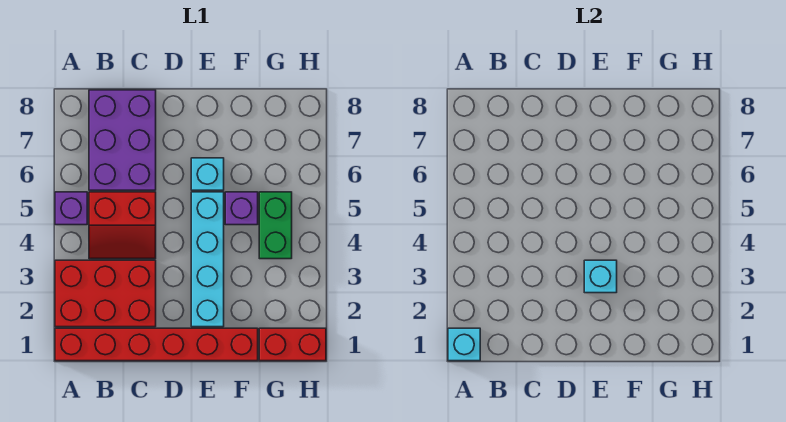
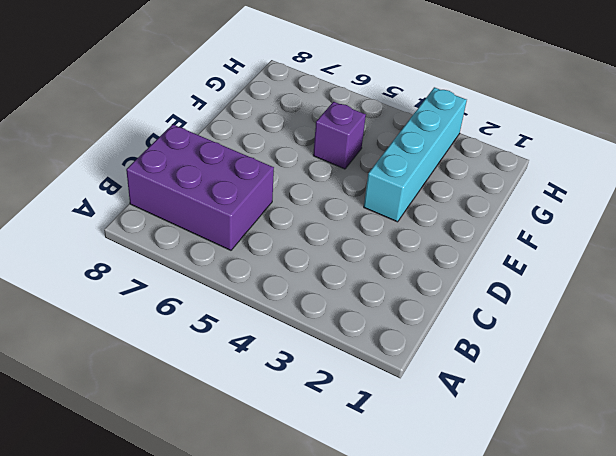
cyan brick E3:H3 level 1 -> cyan brick E2:E5 level 1
none -> red brick A1:F1 level 1
none -> red brick A2:C3 level 1
none -> purple brick A5 level 1

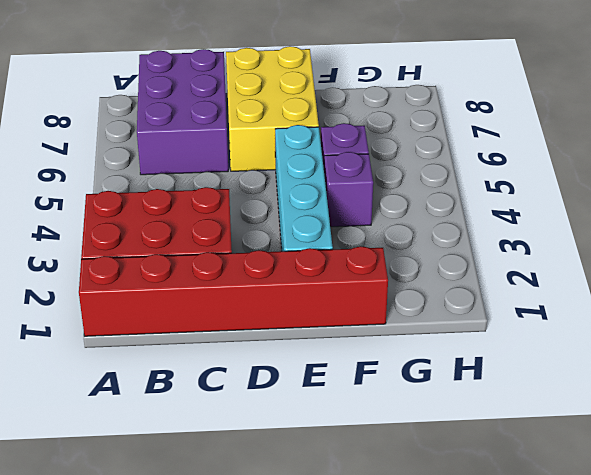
yellow brick D6:E8 level 1 -> cyan brick E6 level 1
purple brick F4 level 1 -> purple brick A5 level 1
none -> red slope B4:C5 level 1 top 5
none -> red brick G1:H1 level 1
none -> green brick G4:G5 level 1

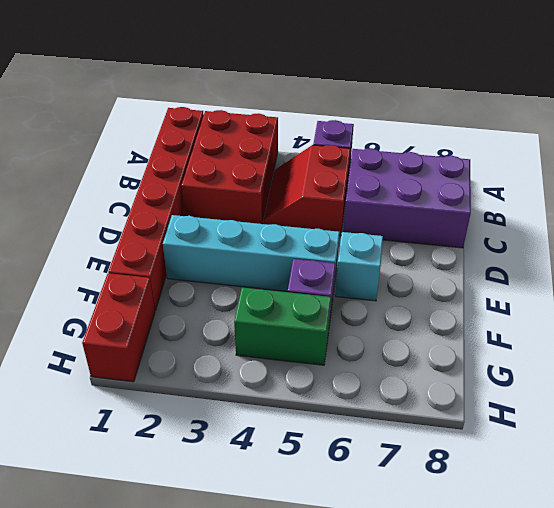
none -> cyan brick A1 level 2
none -> cyan brick E3 level 2

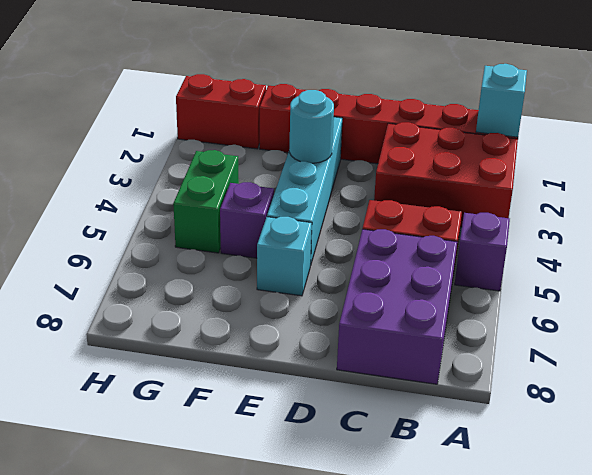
cyan round brick E3 level 2 -> cyan brick E3 level 2

